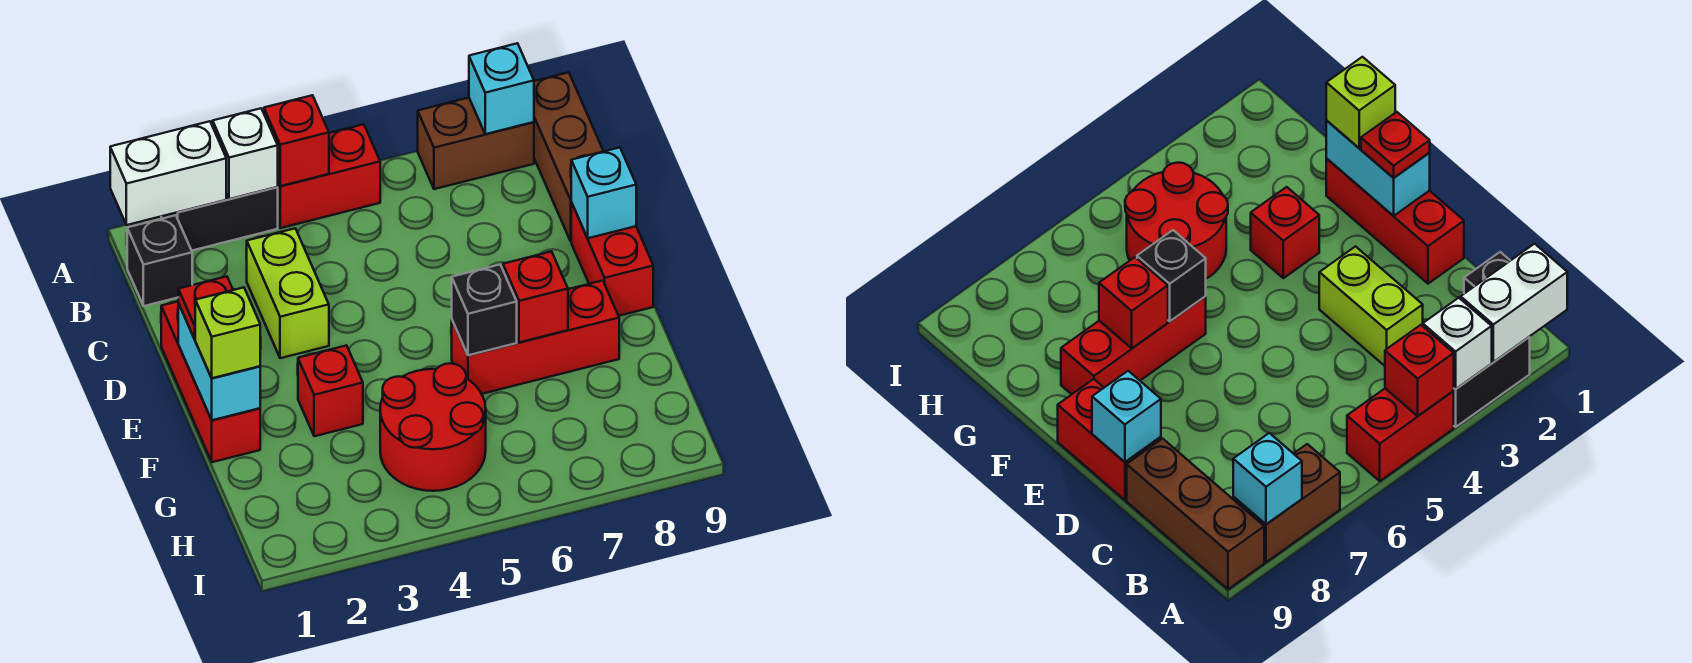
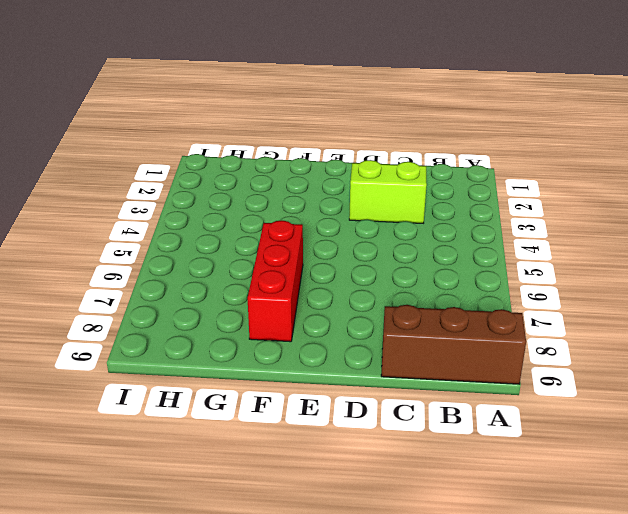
none -> black brick A2:A3 level 1
none -> red brick A4:A5 level 1
none -> brown brick A7:A8 level 1

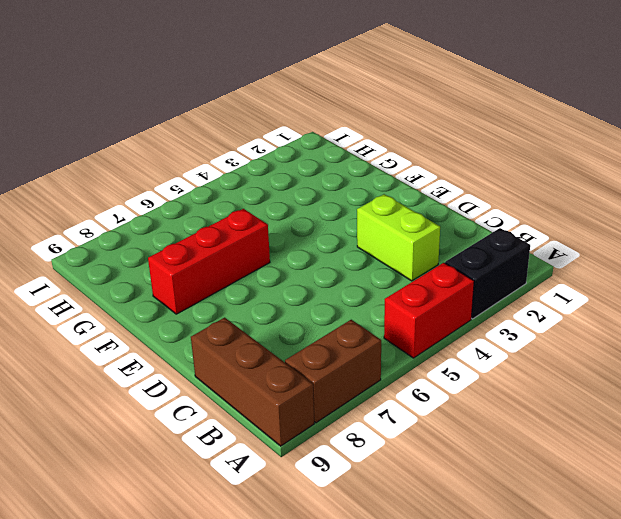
none -> black brick B1 level 1
none -> red brick D1:F1 level 1
none -> red brick D9:E9 level 1

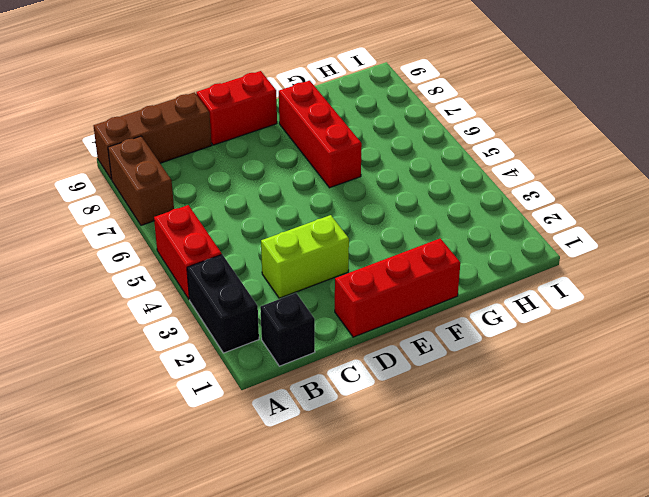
none -> red brick F3 level 1
none -> red round brick G4:H5 level 1
none -> white brick A1:A2 level 2

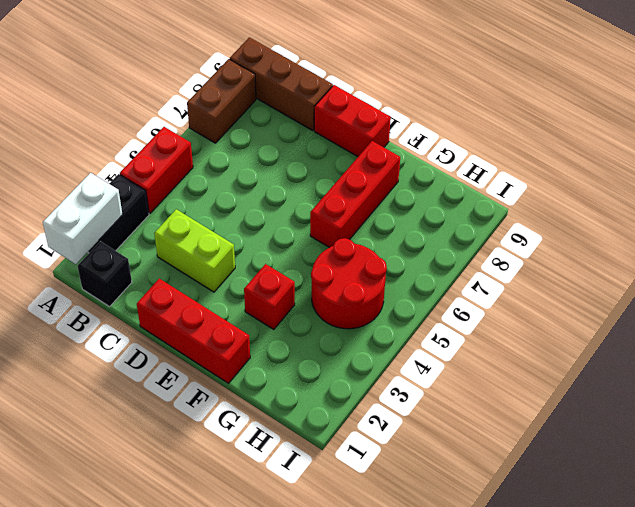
none -> white brick A3 level 2
none -> red brick A4 level 2
none -> cyan brick A8 level 2

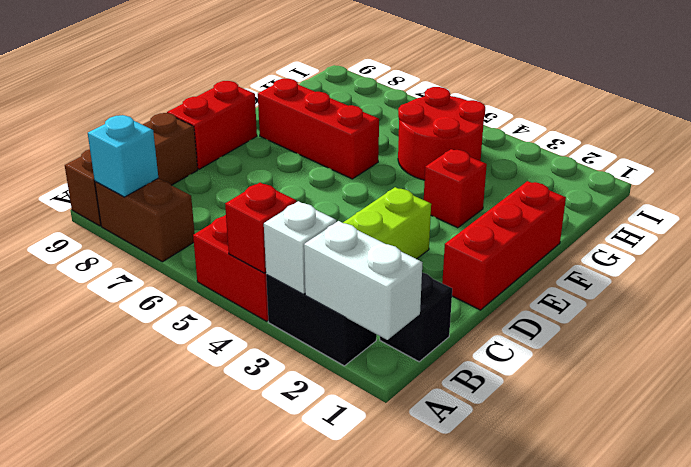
none -> cyan brick D9 level 2
none -> cyan brick E1:F1 level 2
none -> black brick F6 level 2

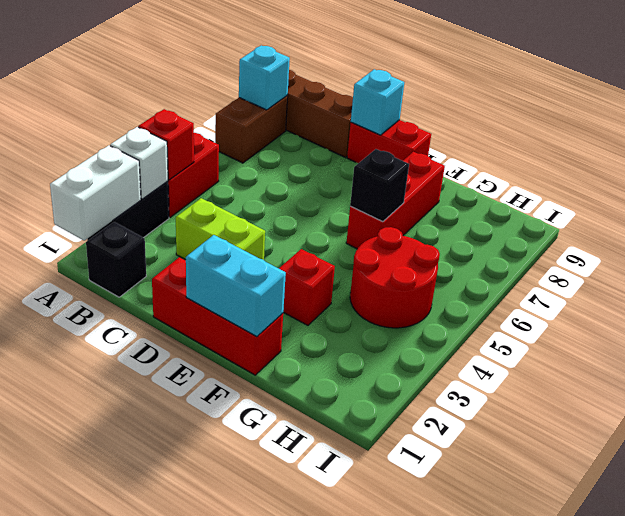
none -> red brick F7 level 2
none -> red plate E1 level 3
none -> lime brick F1 level 3

